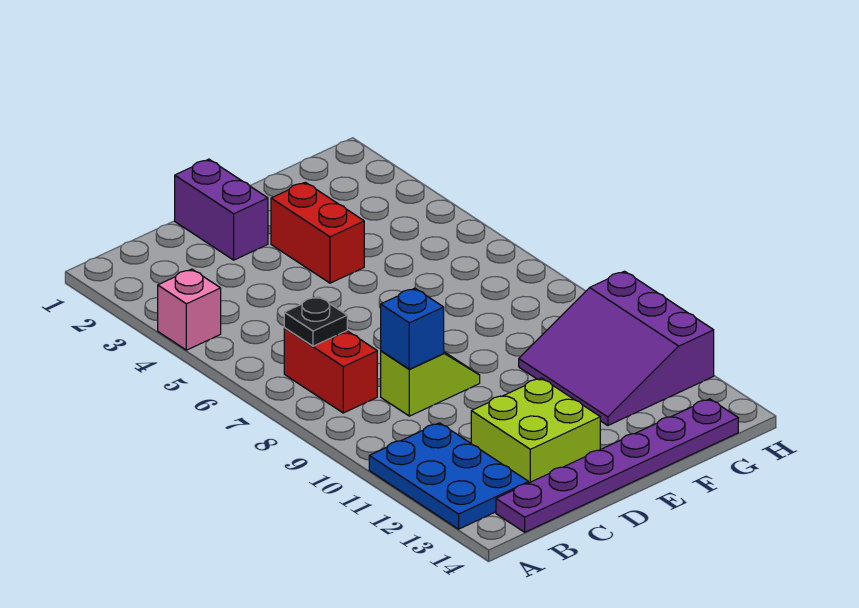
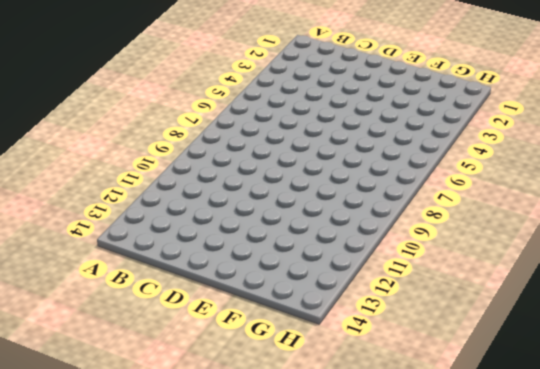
none -> pink brick A4 level 1
none -> blue plate A11:B13 level 1

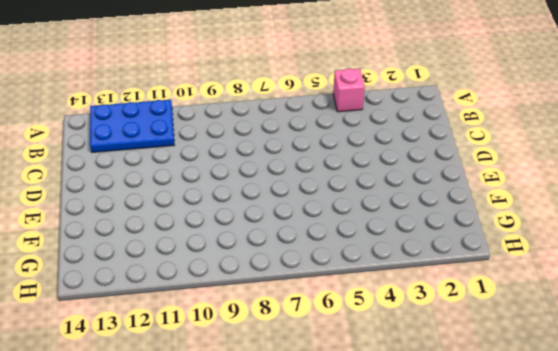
none -> red brick B7:B8 level 1
none -> purple plate B14:G14 level 1

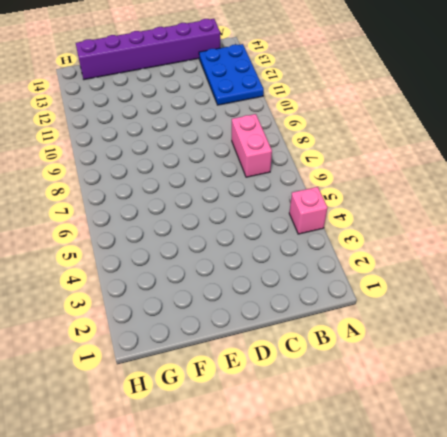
pink brick B7:B8 level 1 -> red brick B7:B8 level 1
purple brick B14:G14 level 1 -> purple plate B14:G14 level 1
none -> lime slope C9:D9 level 1 top C
none -> lime brick C12:D13 level 1

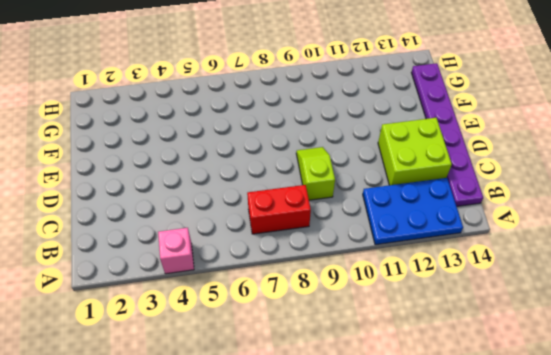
none -> purple brick D1:D2 level 1
none -> red brick E3:E4 level 1

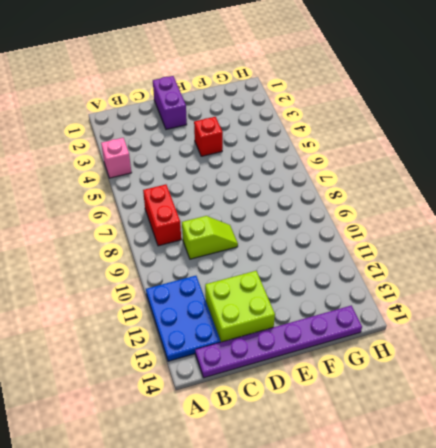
red brick E4 level 1 -> red brick E3:E4 level 1
none -> purple slope F10:H12 level 1 top H
none -> black plate B7 level 2

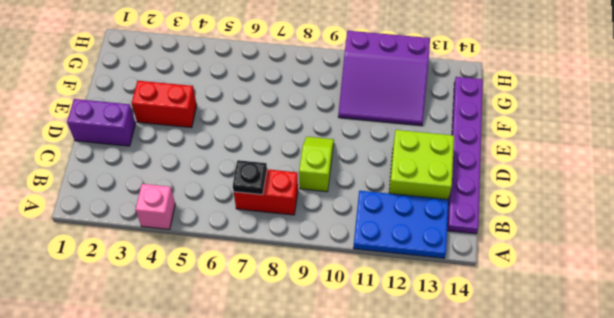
none -> blue brick C9 level 2

